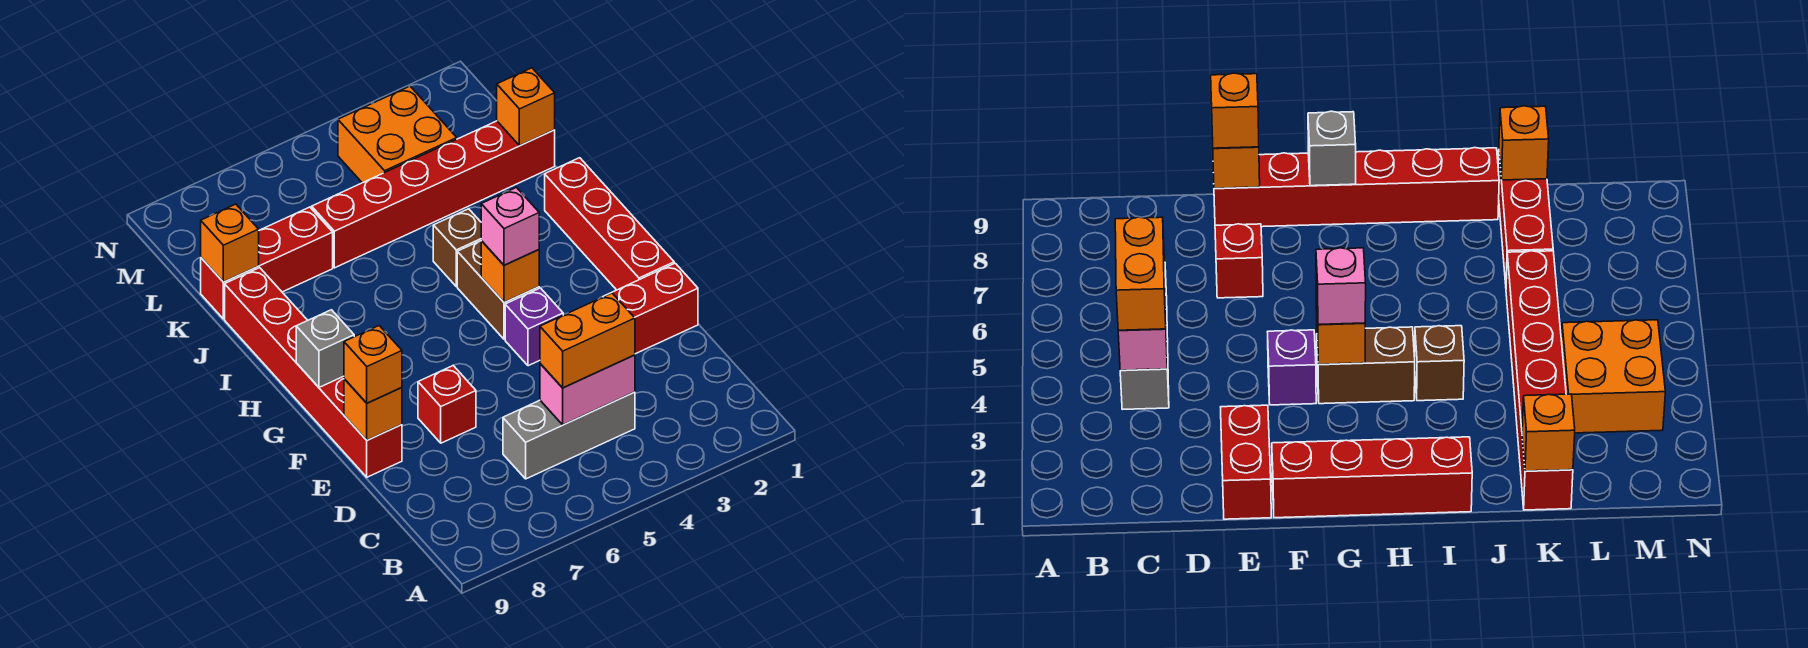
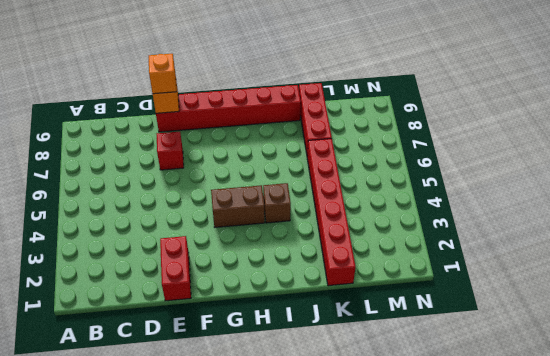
none -> grey brick C4:C6 level 1
none -> red brick F1:I1 level 1
none -> purple brick F4 level 1

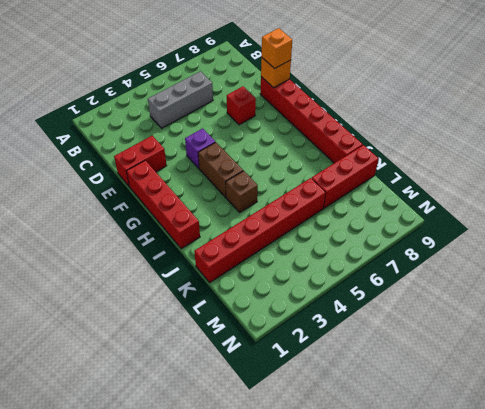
none -> orange brick L3:M4 level 1
none -> pink brick C4:C5 level 2
none -> orange brick G4 level 2

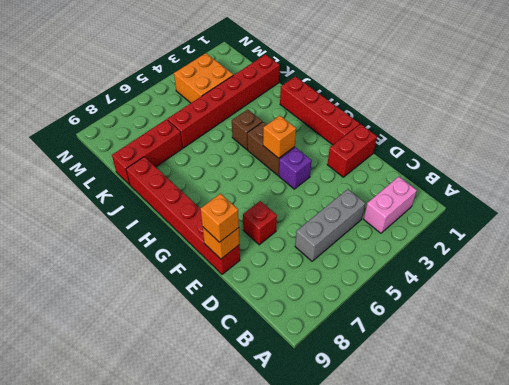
pink brick B2:B3 level 1 -> pink brick C4:C5 level 2
none -> grey brick G9 level 2
none -> orange brick K1 level 2
none -> orange brick K9 level 2

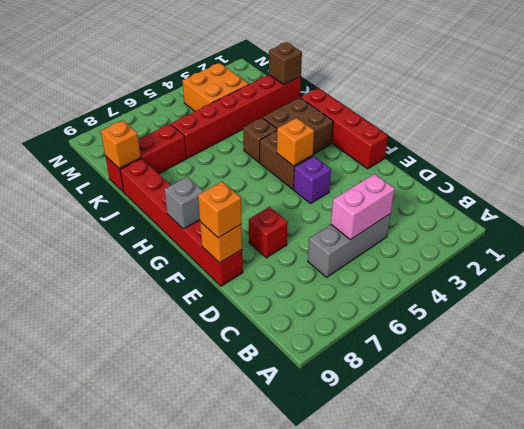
brown brick H2:I3 level 1 -> none
brown brick K1 level 2 -> orange brick K1 level 2
none -> red brick E1:E2 level 1
none -> orange brick C4:C5 level 3
none -> pink brick G4 level 3

